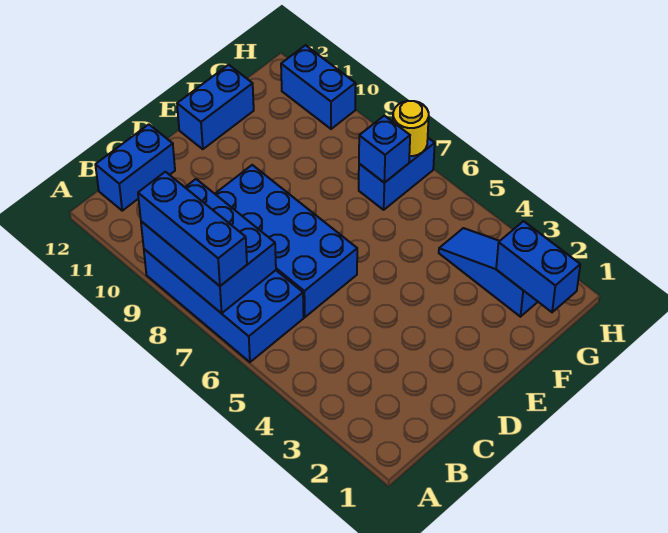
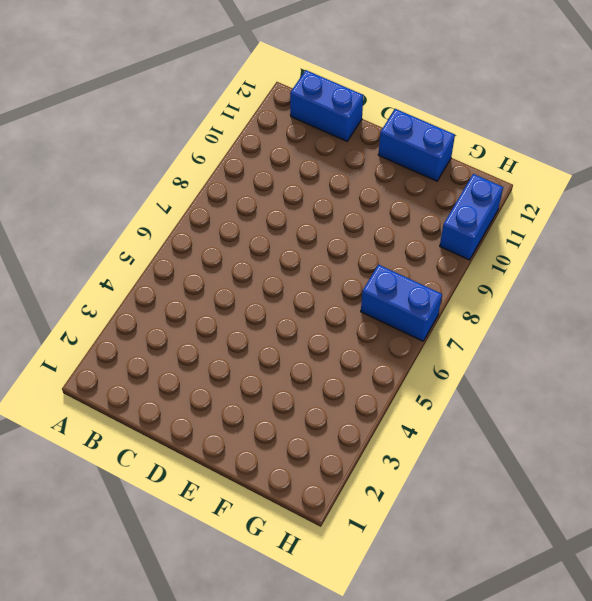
none -> blue brick A6:B9 level 1
none -> blue brick C6:D9 level 1
none -> blue slope G2:G4 level 1 top 2

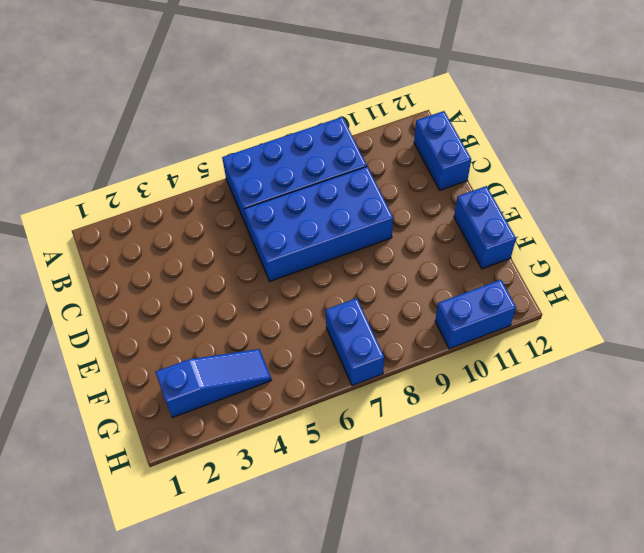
none -> blue brick A7:B9 level 2
none -> blue brick G1:G2 level 2
none -> blue brick G7 level 2

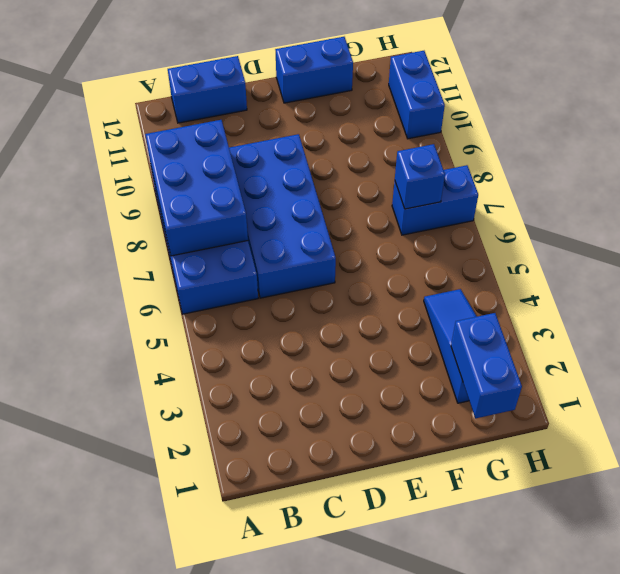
none -> yellow round brick H7 level 2
none -> blue brick A7:A9 level 3

